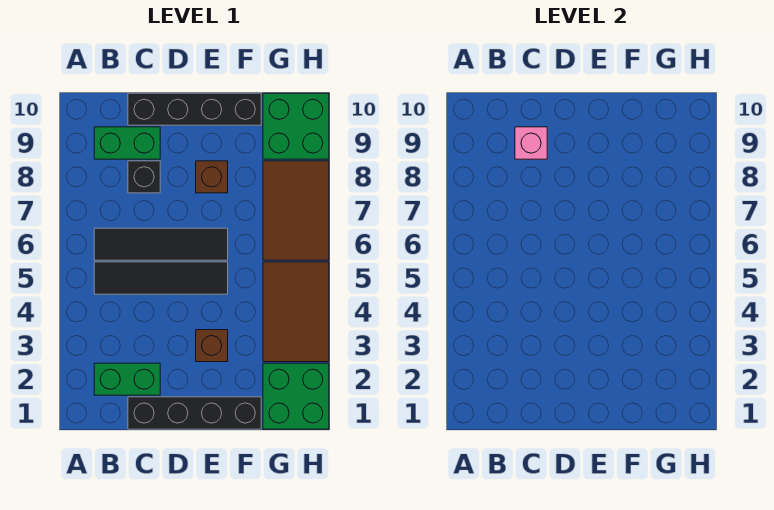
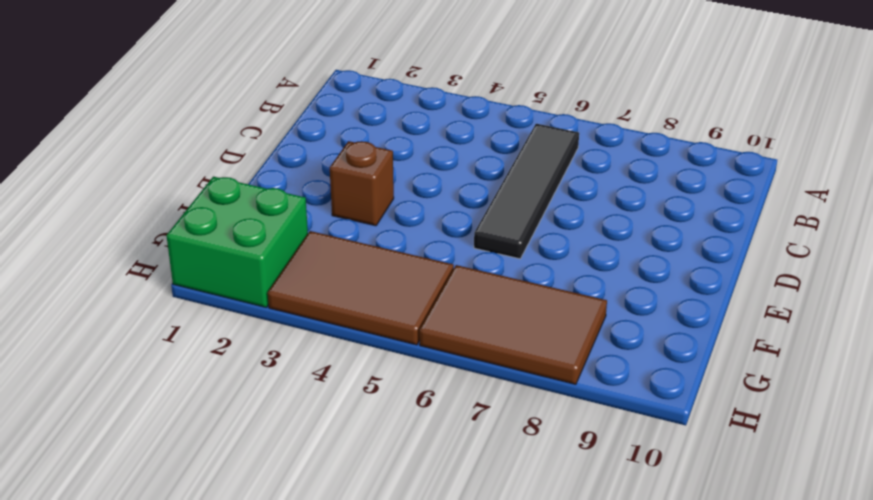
none -> green brick B2:C2 level 1
none -> black tile B5:E5 level 1
none -> green brick B9:C9 level 1

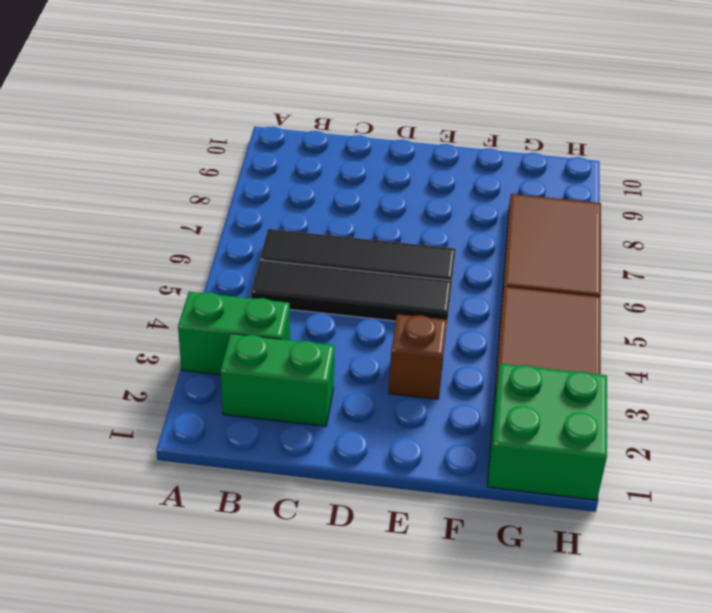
green brick A3:B3 level 1 -> green brick B9:C9 level 1
none -> black brick C1:F1 level 1
none -> black brick C8 level 1
none -> black brick C10:F10 level 1

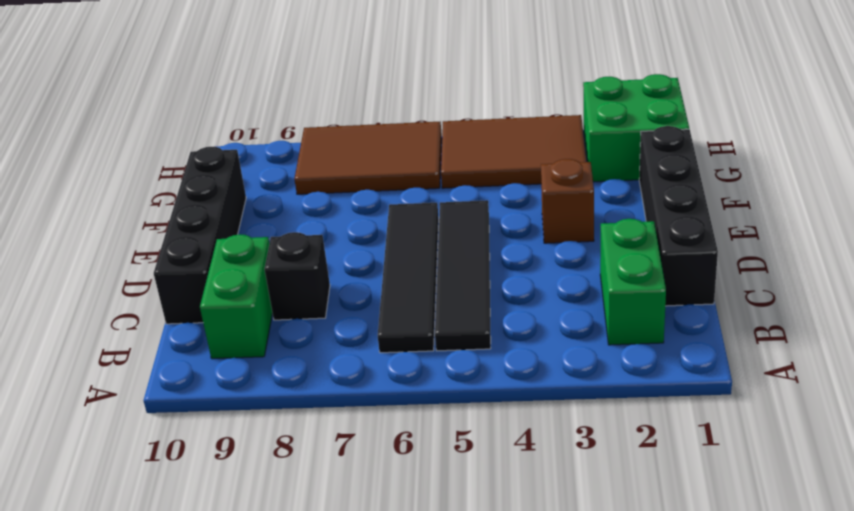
none -> brown brick E8 level 1
none -> green brick G9:H10 level 1
none -> pink brick C9 level 2

